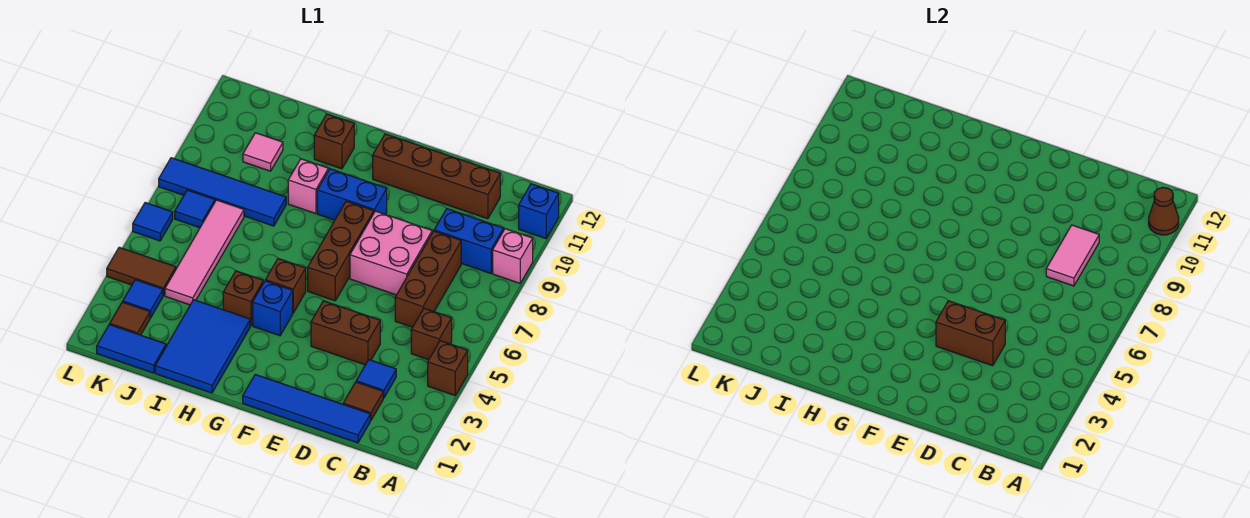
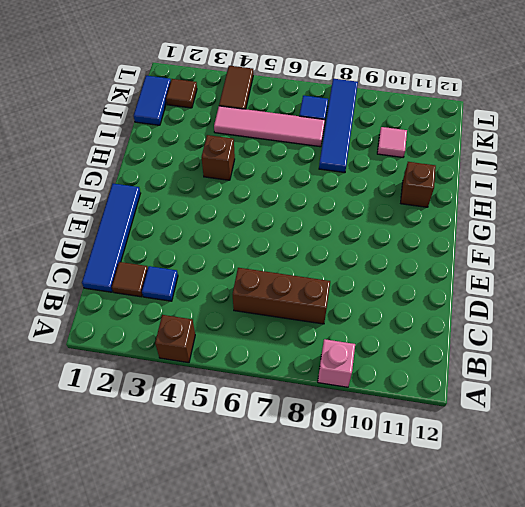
none -> blue brick A11 level 1
none -> brown brick B5 level 1
none -> blue brick B9:C9 level 1
none -> brown brick C11:F11 level 1

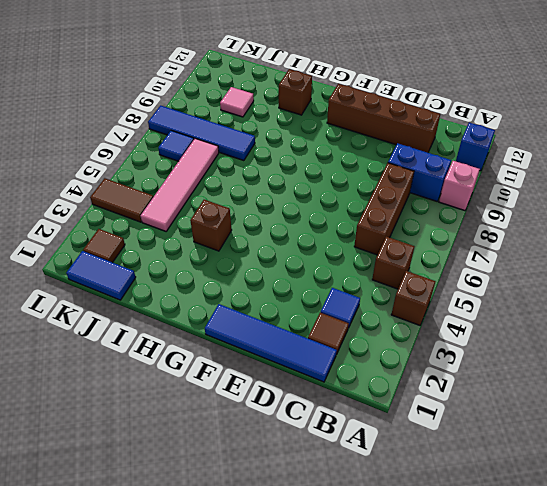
none -> brown brick D4:E4 level 1
none -> pink brick D7:E8 level 1
none -> brown brick F6:F8 level 1
none -> blue brick F9:G9 level 1

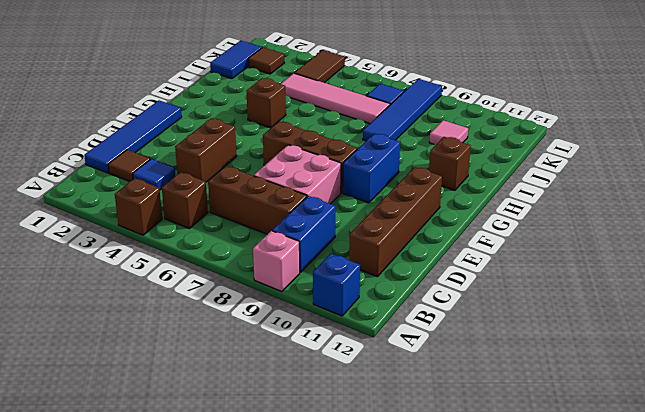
none -> blue brick G4 level 1
none -> brown brick G5 level 1
none -> blue tile H1:I3 level 1
none -> pink brick H9 level 1

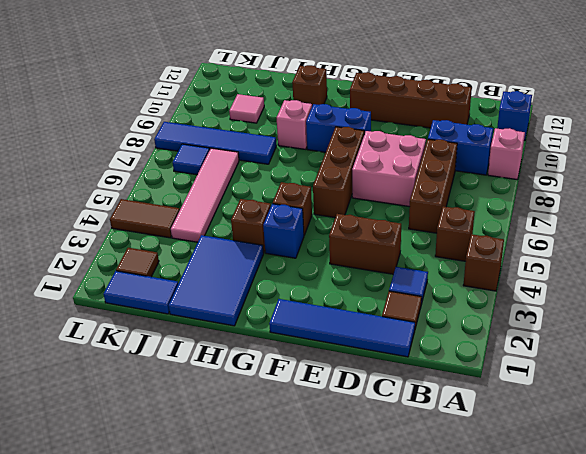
none -> blue tile K3 level 1
none -> blue tile L6 level 1
none -> brown cone A11 level 2
none -> pink tile C8:C9 level 2

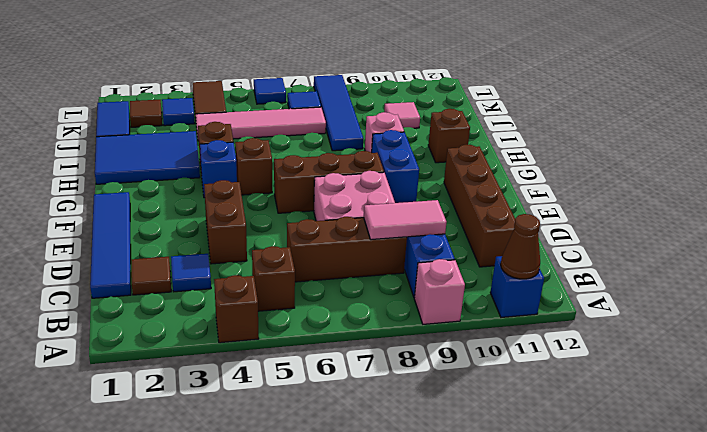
none -> brown brick D4:E4 level 2

